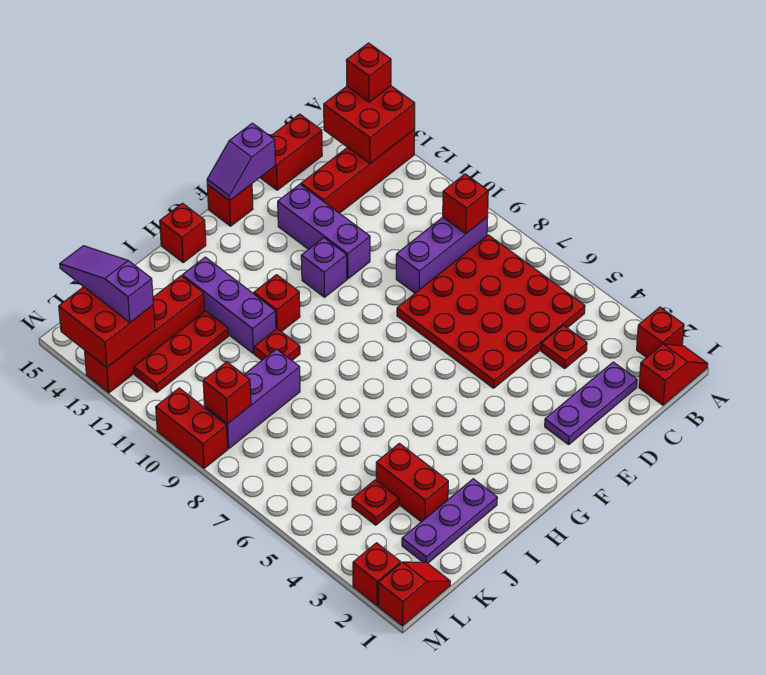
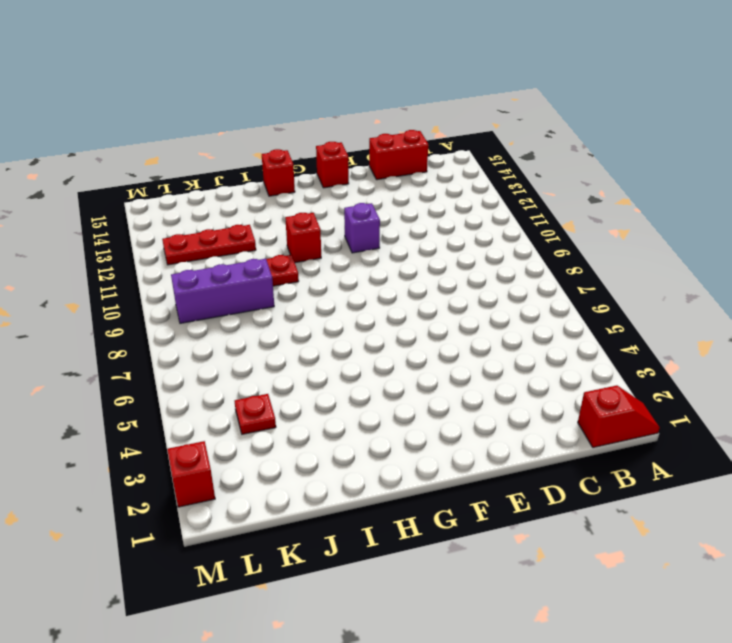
none -> red brick A2 level 1
none -> red brick A13:D13 level 1
none -> red plate B5:E8 level 1
none -> purple brick B9:D9 level 1

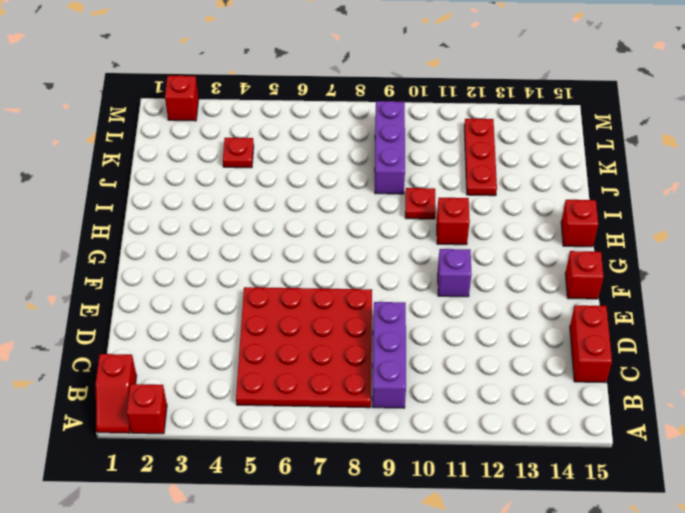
none -> red brick A13:D13 level 1
none -> purple plate C2:E2 level 1
none -> red plate C4 level 1
none -> purple brick E11:E13 level 1

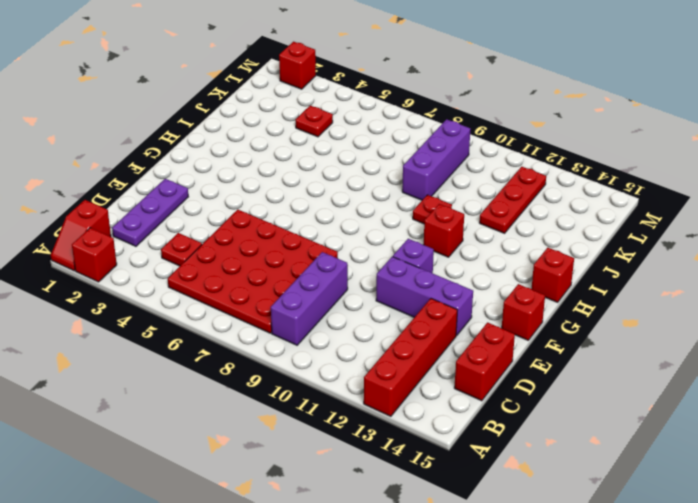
none -> purple plate I2:K2 level 1
none -> purple brick I11:I13 level 1
none -> red brick J3:J4 level 1
none -> red brick J13:M13 level 1

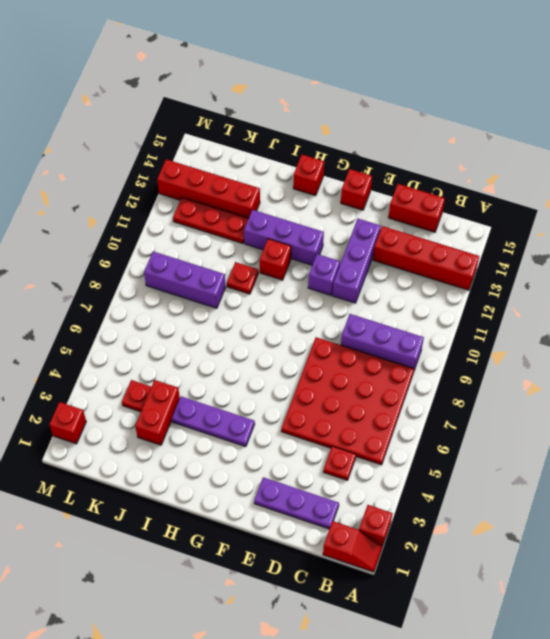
purple plate G4:I4 level 1 -> purple plate I2:K2 level 1
purple brick G12:I12 level 1 -> purple brick I11:I13 level 1
none -> red slope L1:M1 level 1 top M
none -> red brick M9:M10 level 1
none -> red brick A13:B14 level 2
none -> red brick B9 level 2

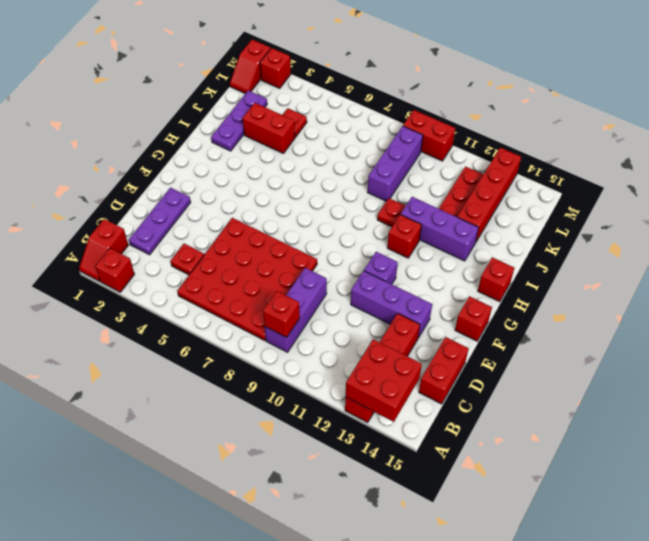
none -> purple slope E15:F15 level 2 top E
none -> red brick L9 level 2
none -> red brick L13:M14 level 2
none -> red brick A14 level 3

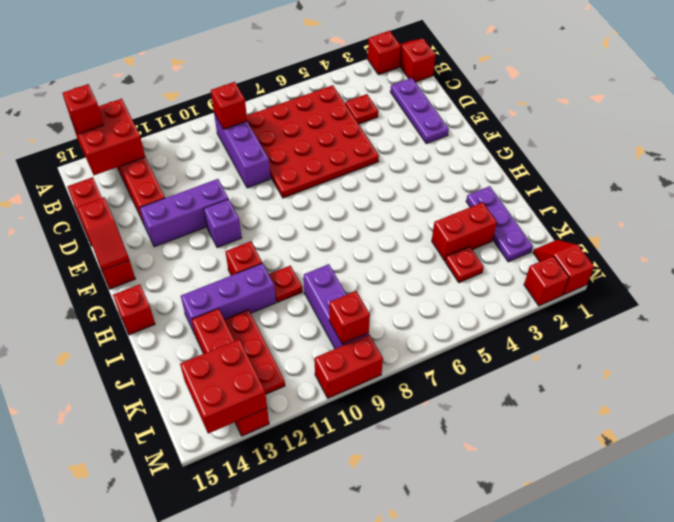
red slope E15:F15 level 2 top E -> purple slope E15:F15 level 2 top E
none -> purple slope L13:L15 level 3 top 13

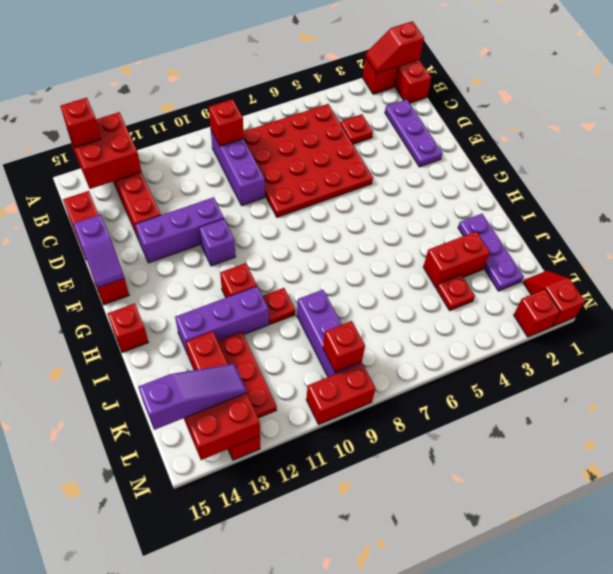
red slope A1:A2 level 2 top 1 -> none
purple slope L13:L15 level 3 top 15 -> purple slope L13:L15 level 3 top 13

